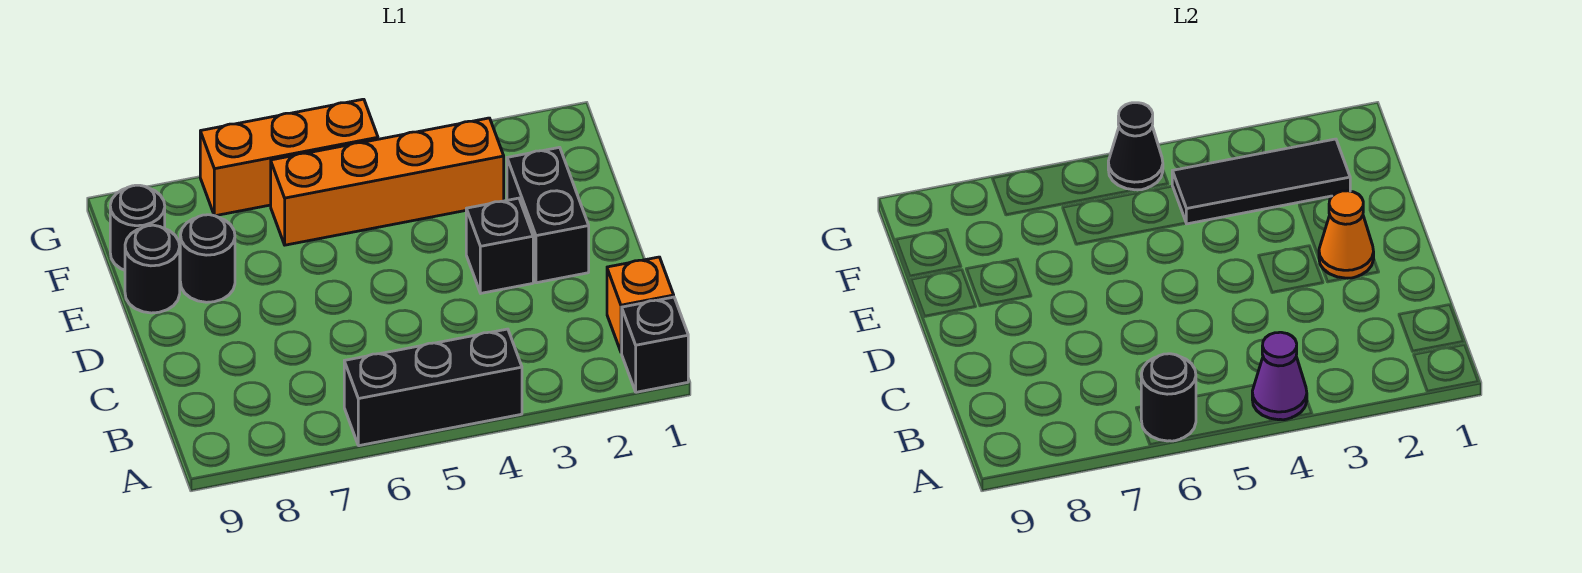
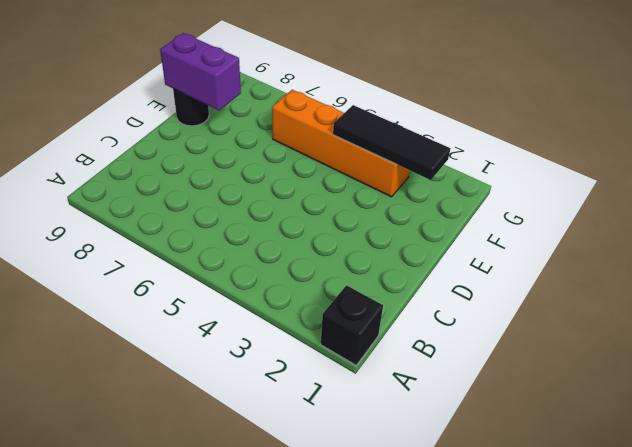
purple brick E8:E9 level 2 -> none
none -> black brick A4:A6 level 1
none -> orange brick B1 level 1
none -> black brick D2:E2 level 1

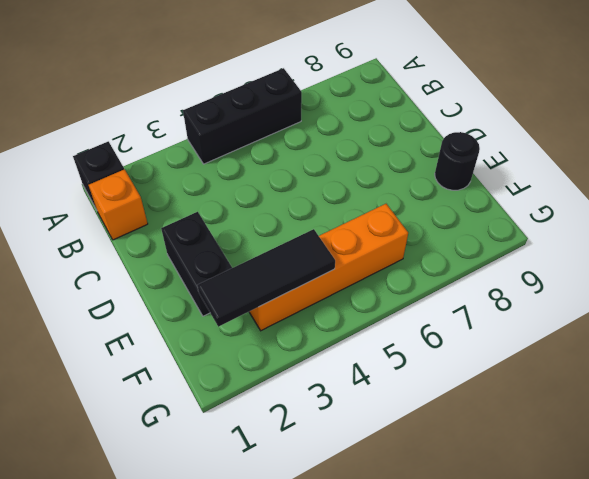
none -> black brick D3 level 1
none -> black round brick E8 level 1
none -> black round brick F9 level 1

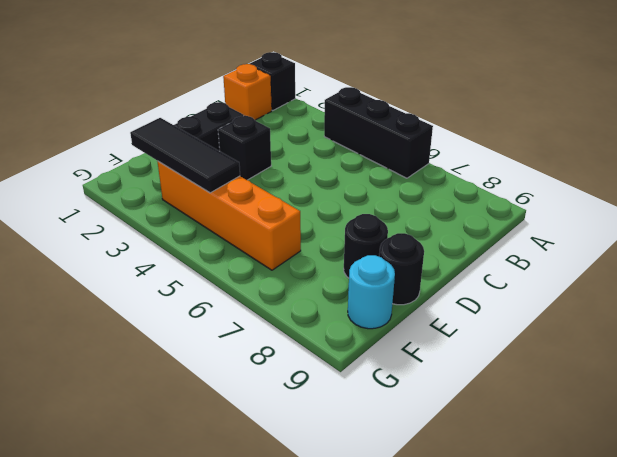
cyan round brick F9 level 1 -> black round brick F9 level 1
none -> orange brick G5:G7 level 1
none -> purple cone A4 level 2
none -> black round brick A6 level 2

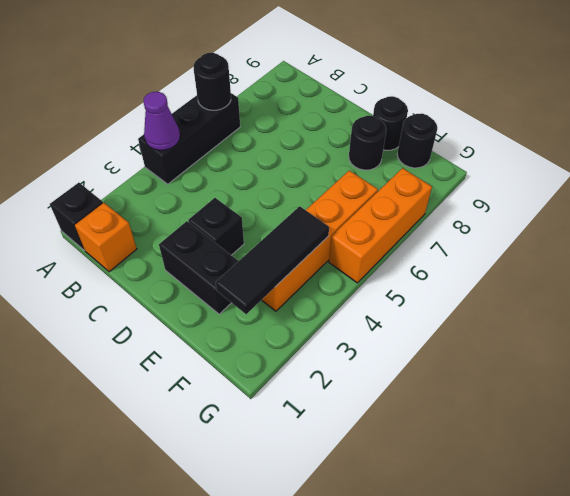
none -> orange cone D2 level 2
none -> black cone G5 level 2

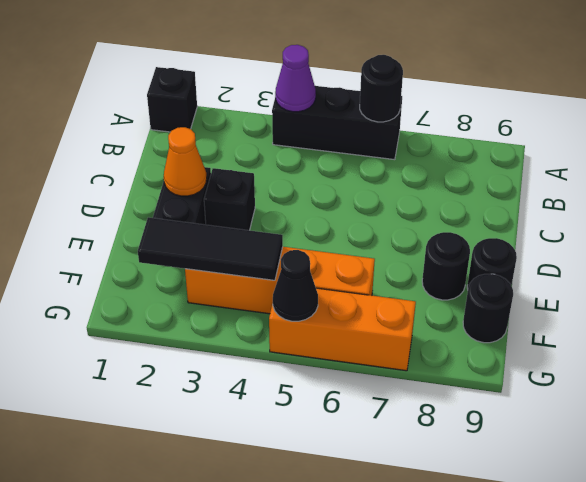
none -> orange brick B1 level 1

